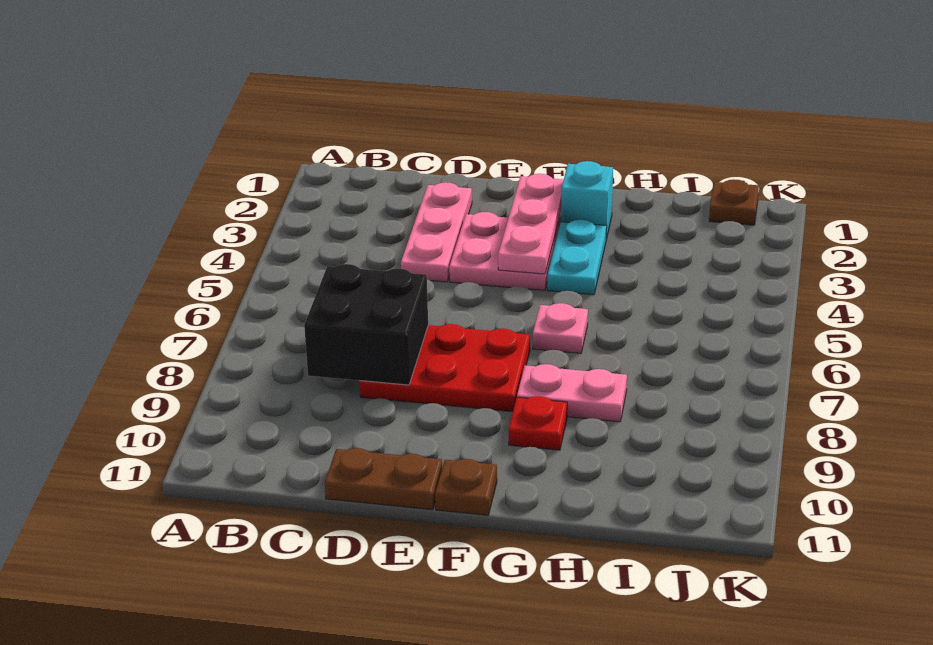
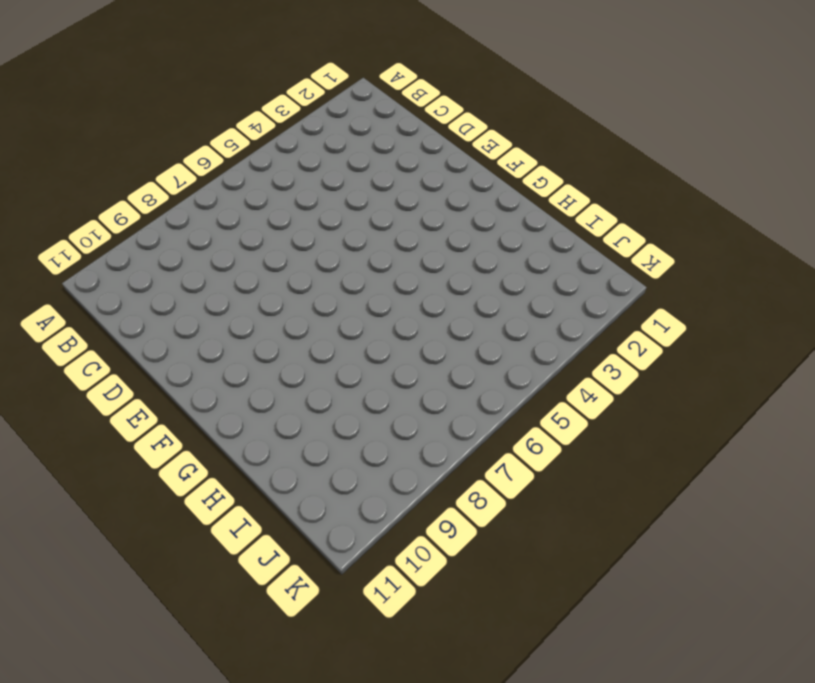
none -> pink plate D2:D4 level 1
none -> red plate D7:F8 level 1
none -> brown plate D11:E11 level 1

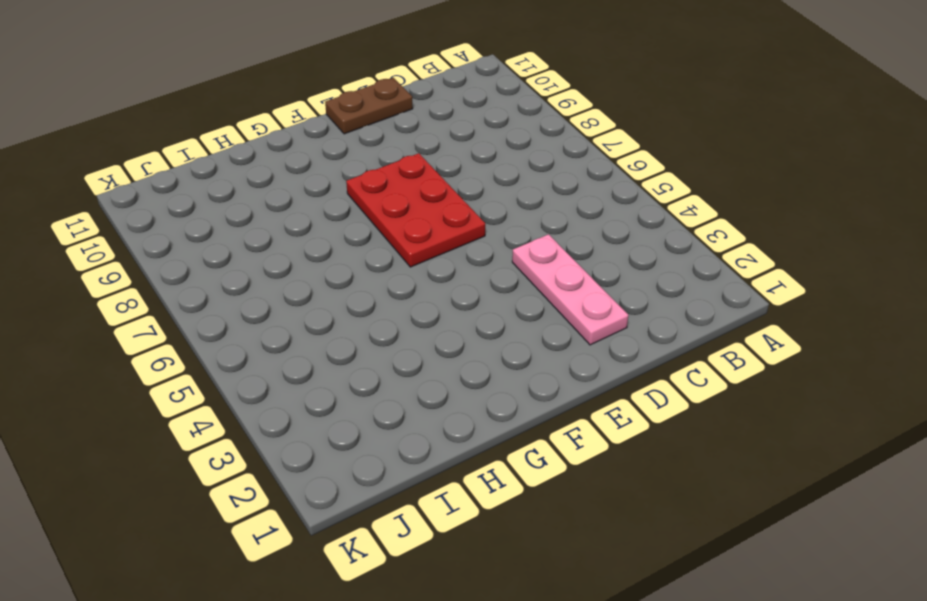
red plate E6:F8 level 1 -> red plate D7:F8 level 1
none -> pink plate E3:F4 level 1
none -> brown plate F11 level 1
none -> cyan brick G2 level 1

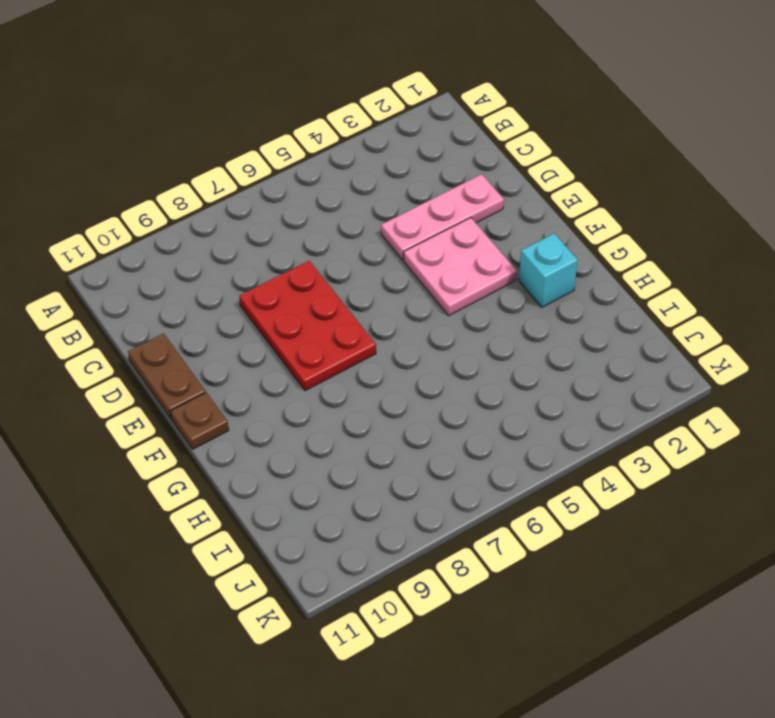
none -> cyan plate G3:G4 level 1
none -> pink plate G6 level 1
none -> pink plate G8:H8 level 1

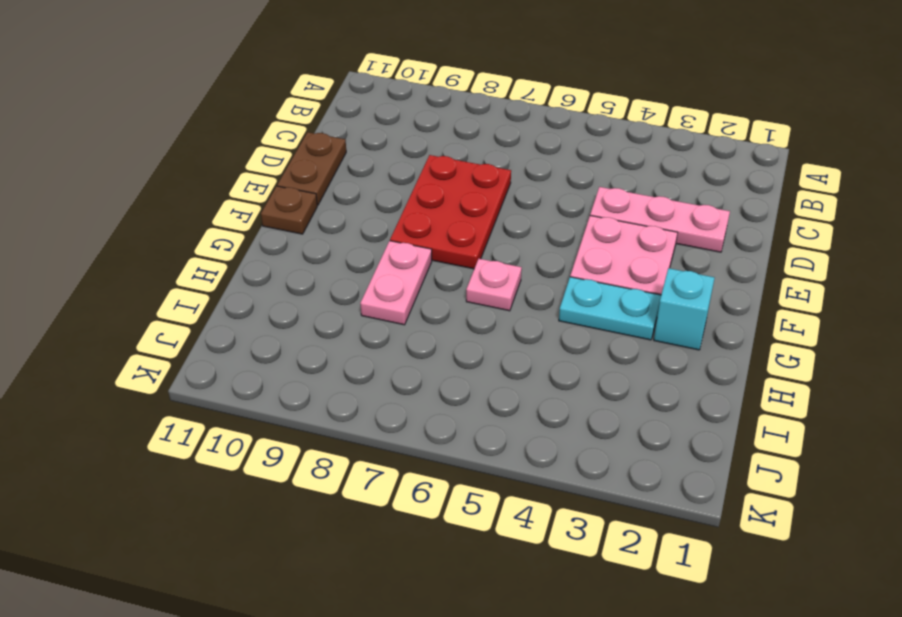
none -> red plate G9 level 1
none -> brown plate J1 level 1
none -> black brick C7:D8 level 2

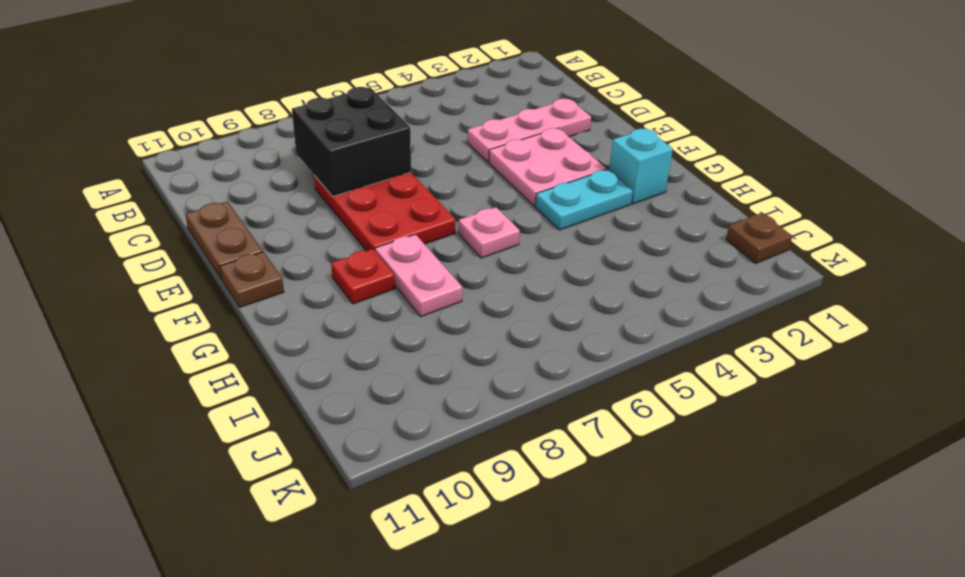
none -> pink plate F2:F4 level 2

